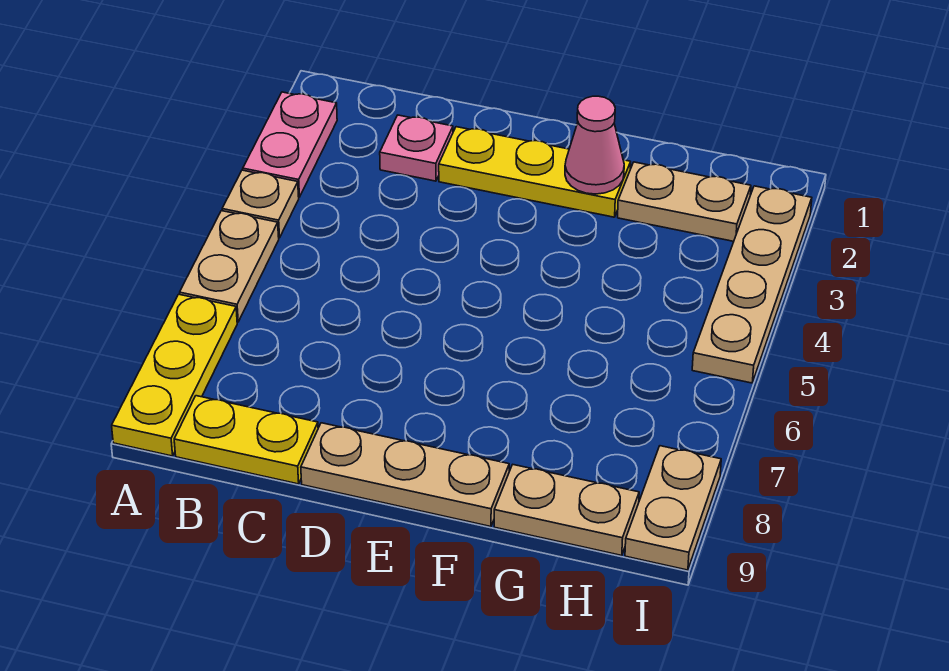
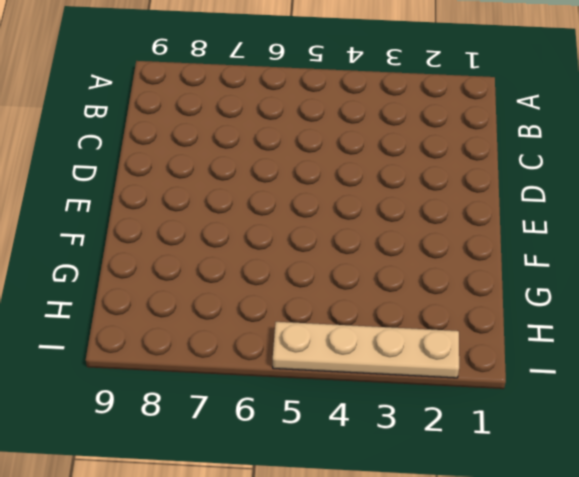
none -> pink plate A2:A3 level 1
none -> tan plate A4 level 1
none -> tan plate A5:A6 level 1

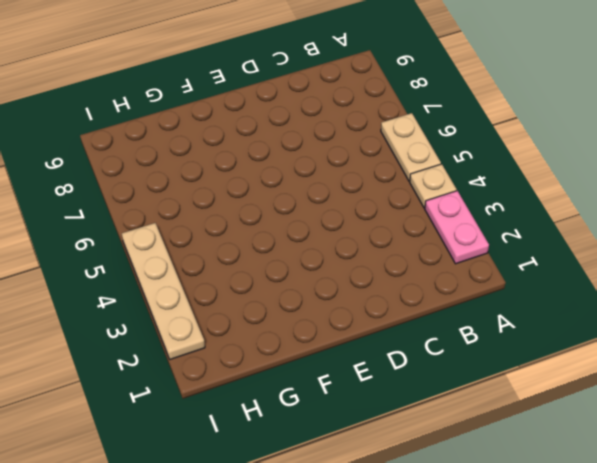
none -> yellow plate A7:A9 level 1
none -> yellow plate B9:C9 level 1
none -> pink plate C2 level 1

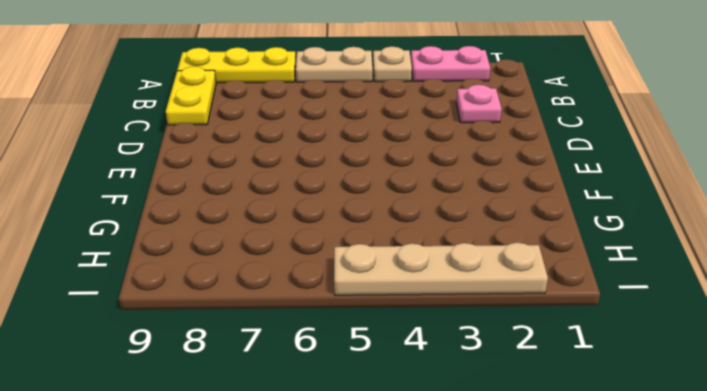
none -> yellow plate D2:F2 level 1
none -> tan plate D9:F9 level 1
none -> tan plate G2:H2 level 1

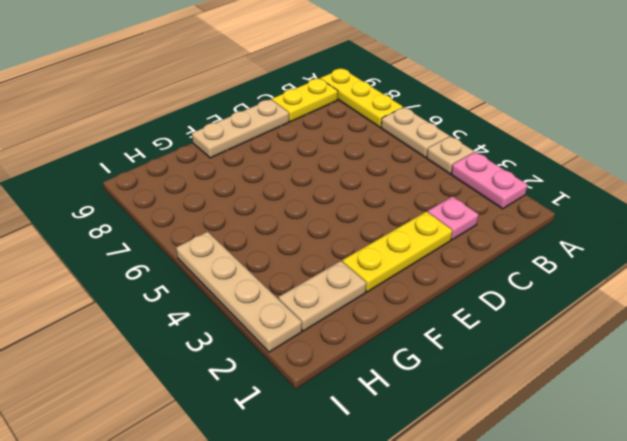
none -> tan plate G9:H9 level 1
none -> tan plate I8:I9 level 1
none -> pink cone F2 level 2

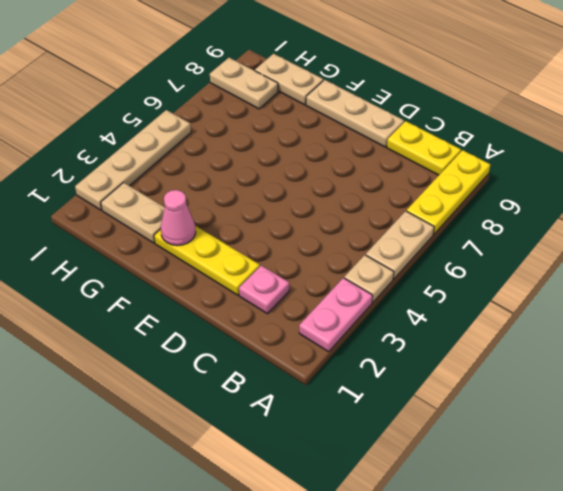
tan plate H8:I8 level 1 -> tan plate I8:I9 level 1

